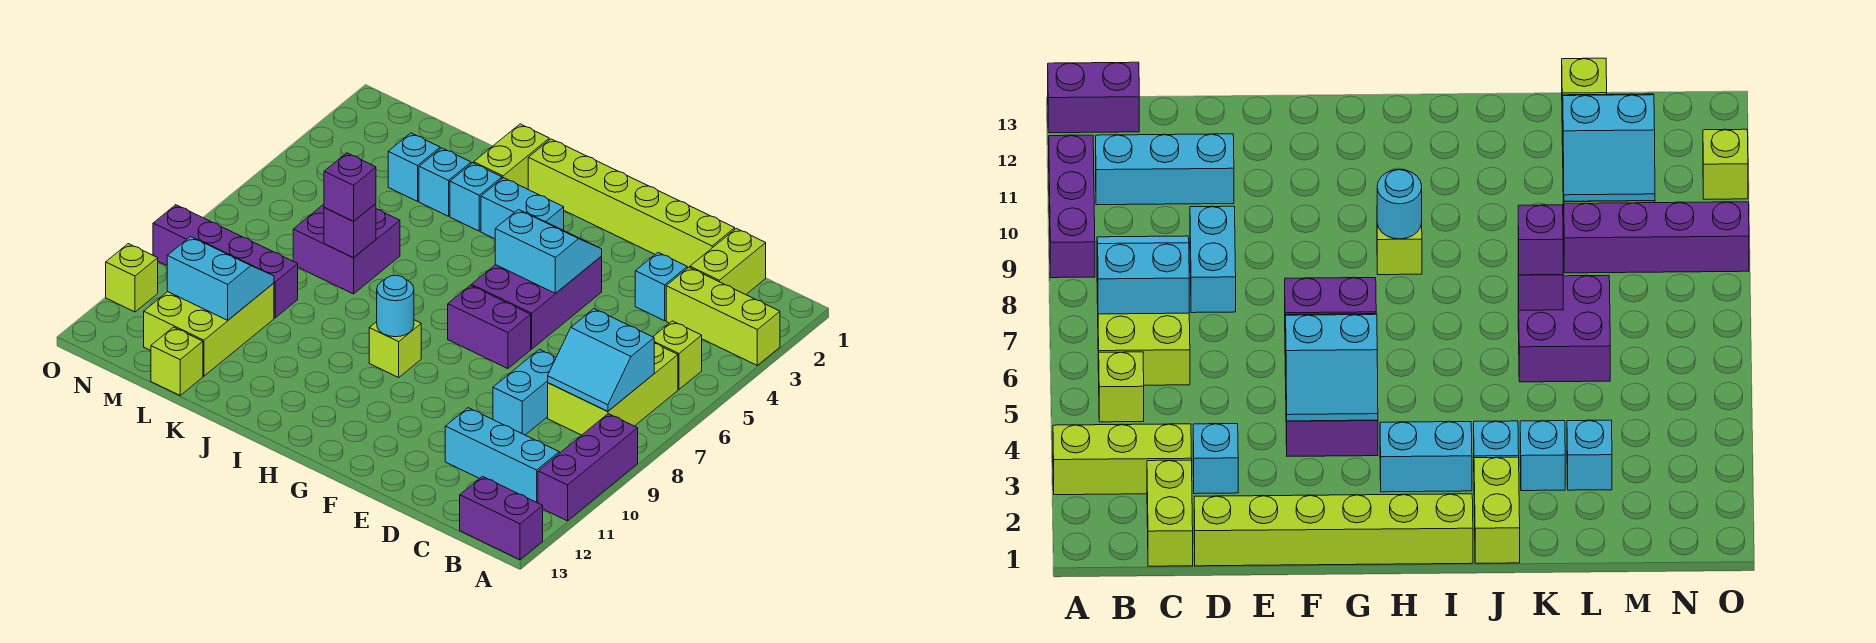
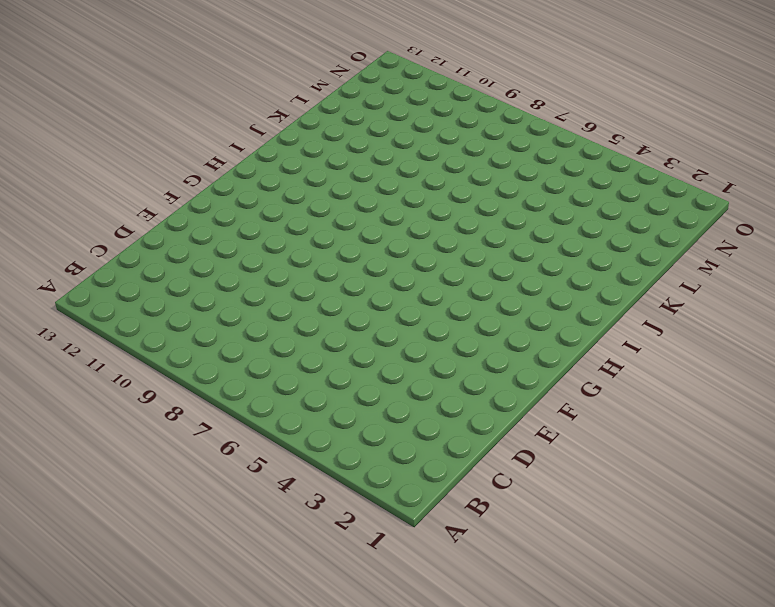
none -> lime brick A3:C3 level 1
none -> purple brick A9:A11 level 1
none -> purple brick A13:B13 level 1

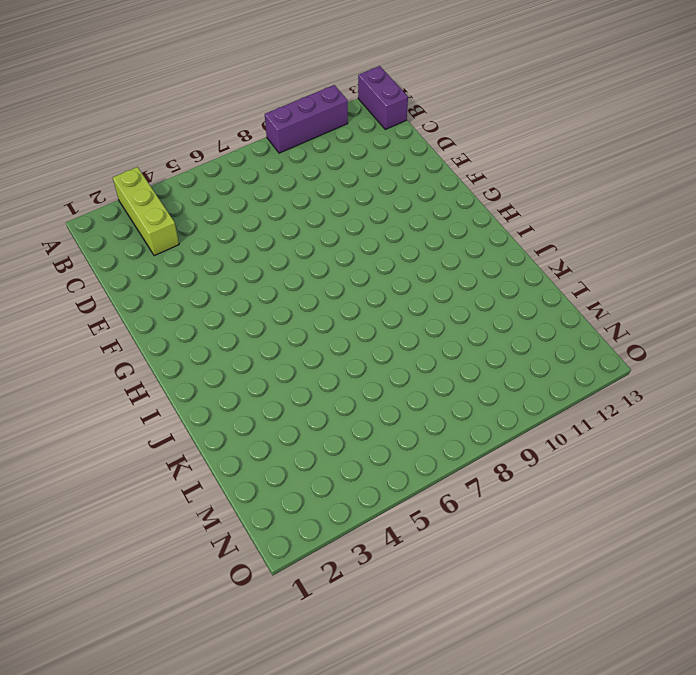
none -> lime brick B5 level 1
none -> lime brick B6:C8 level 1
none -> cyan brick B11:D11 level 1

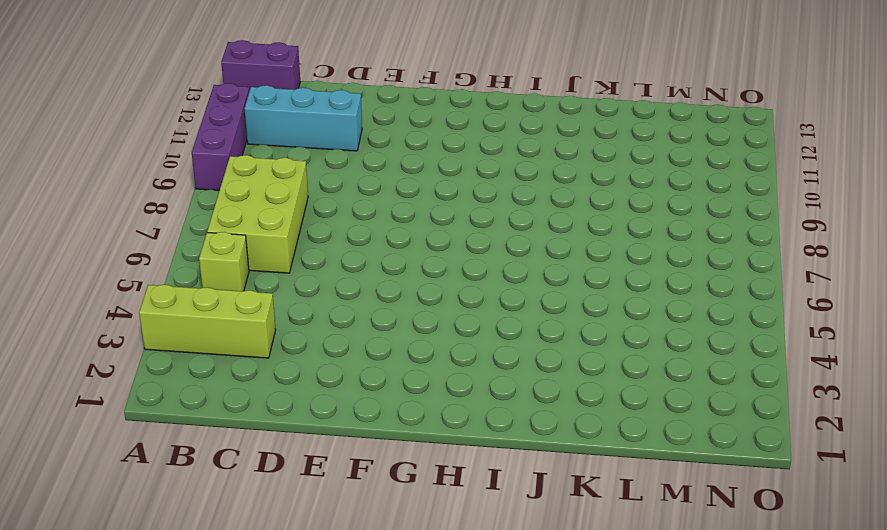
none -> lime brick C1:C2 level 1
none -> lime brick D1:I1 level 1
none -> cyan brick D3 level 1

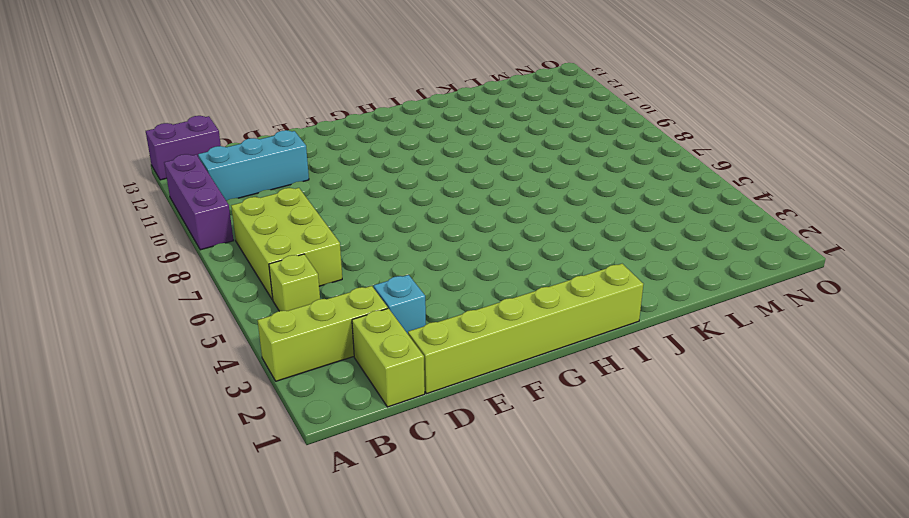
none -> cyan brick D8:D9 level 1
none -> purple brick F4:G6 level 1
none -> purple brick F7:G7 level 1

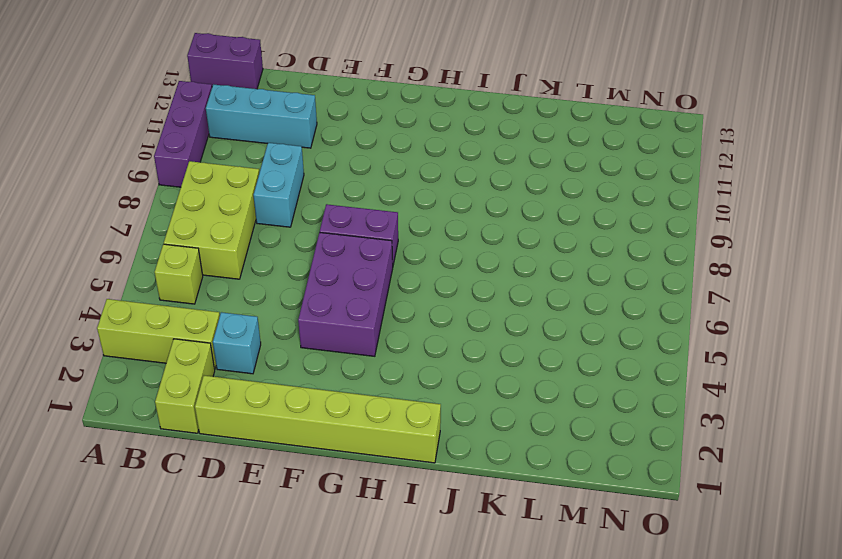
none -> cyan brick H3:I3 level 1
none -> lime brick H9 level 1
none -> lime brick J1:J2 level 1

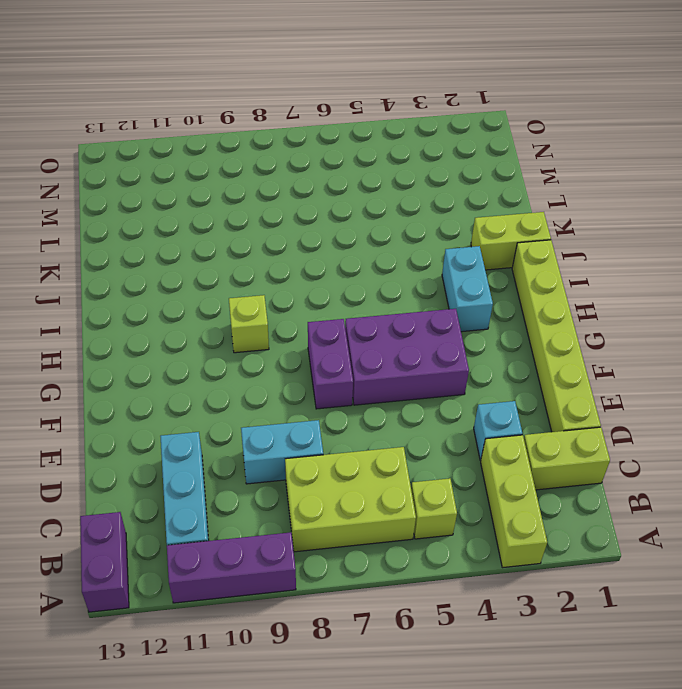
none -> cyan brick J3 level 1
none -> cyan brick K3 level 1
none -> purple brick K6:L7 level 1

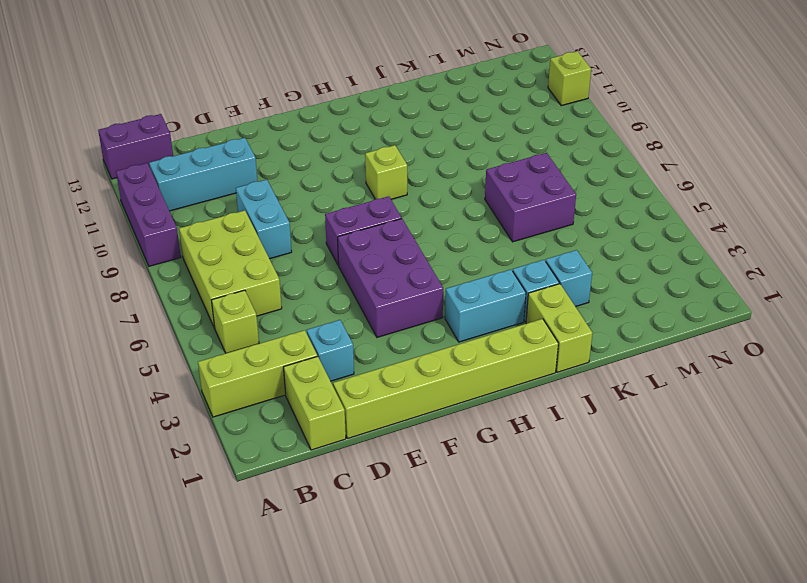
none -> cyan brick L3 level 1
none -> purple brick L9:O9 level 1
none -> lime brick L10:M12 level 1

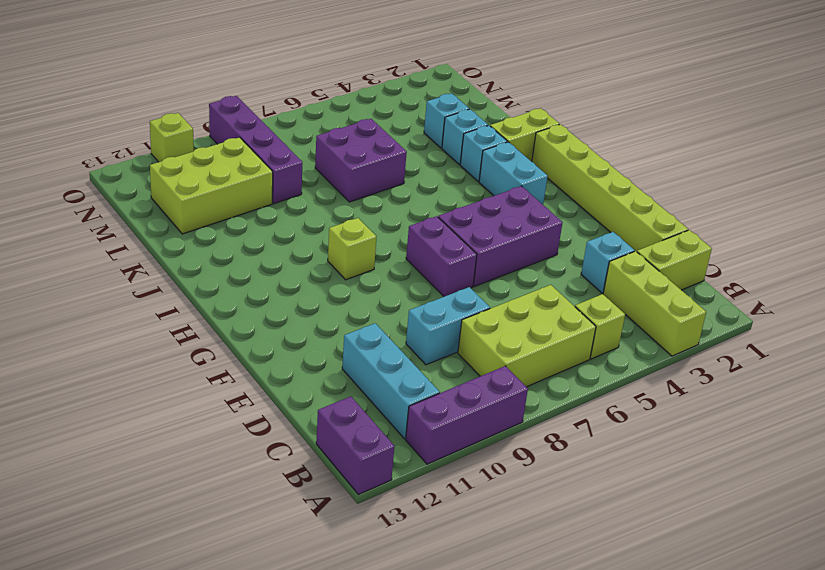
none -> lime brick L13 level 1
none -> cyan slope B7:C8 level 2 top 7
none -> cyan slope F4:G5 level 2 top 5

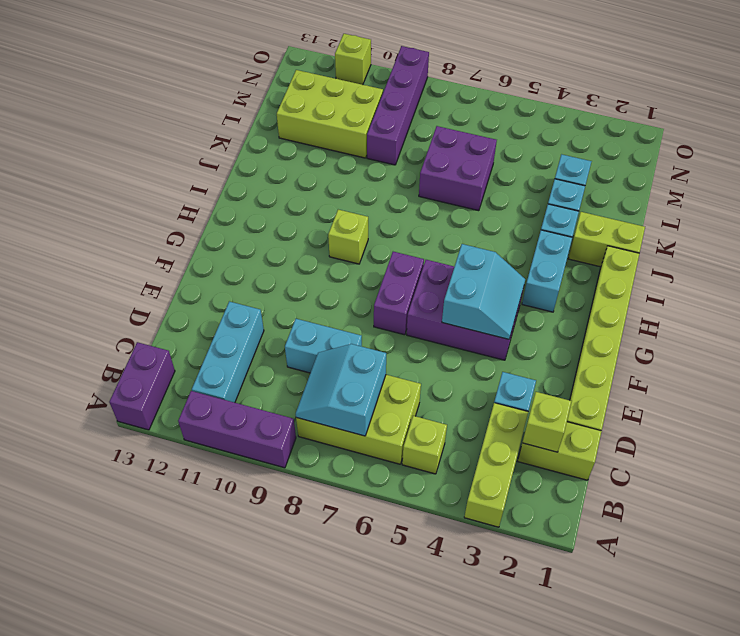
lime brick C2 level 2 -> lime brick L13 level 1
none -> cyan round brick H9 level 2
none -> purple brick K7 level 2
none -> cyan slope L10:M11 level 2 top 11

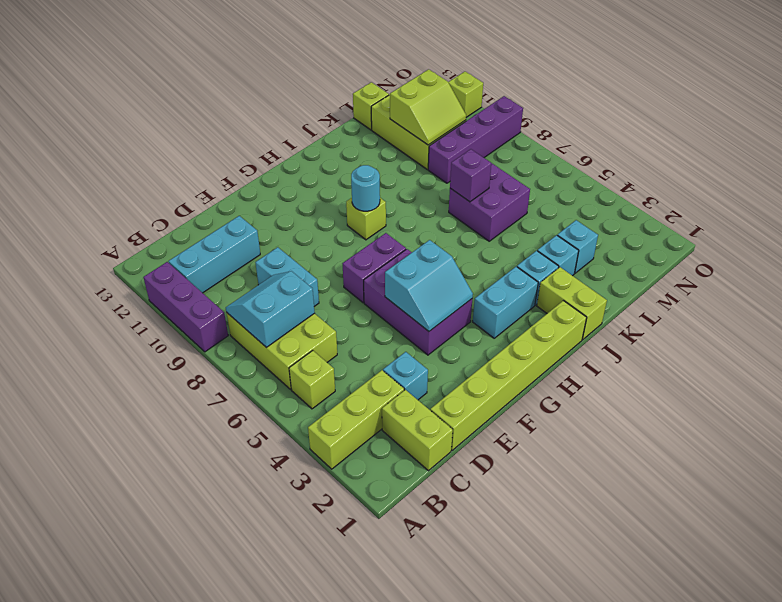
lime slope L10:M11 level 2 top 11 -> cyan slope L10:M11 level 2 top 11
none -> purple brick A13:B13 level 1
none -> purple brick K7 level 3

